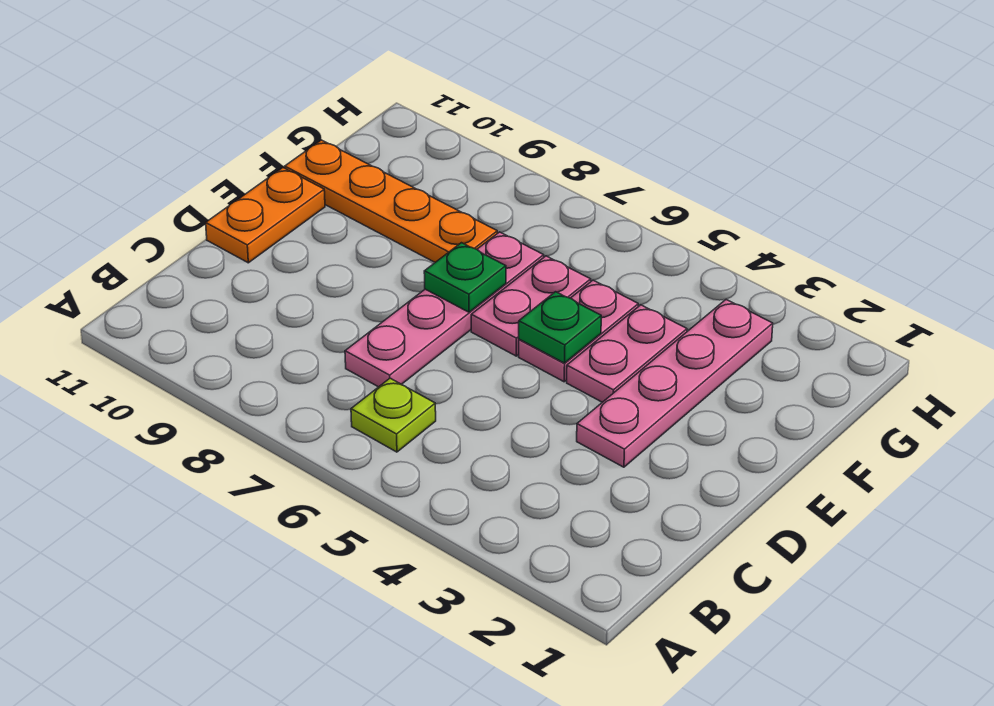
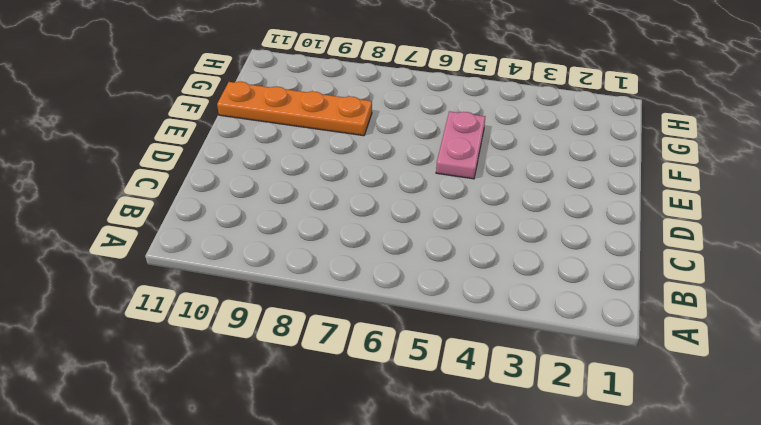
none -> lime plate B6 level 1
none -> pink plate C7:F7 level 1

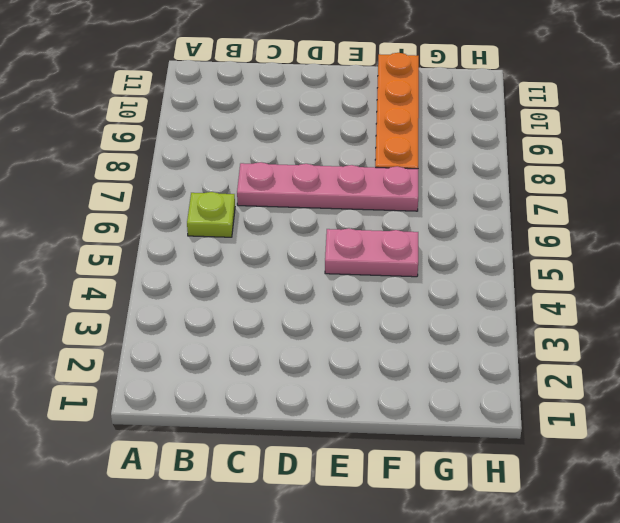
none -> pink plate D3:G3 level 1
none -> orange plate D11:E11 level 1

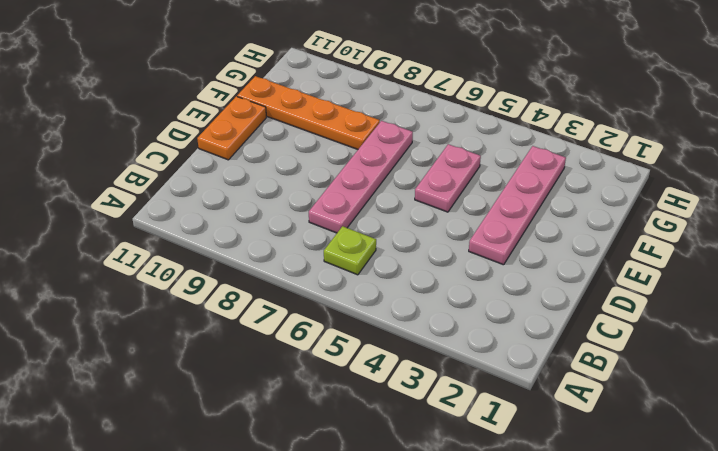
none -> pink plate E4:F4 level 1
none -> pink plate E6:F6 level 1

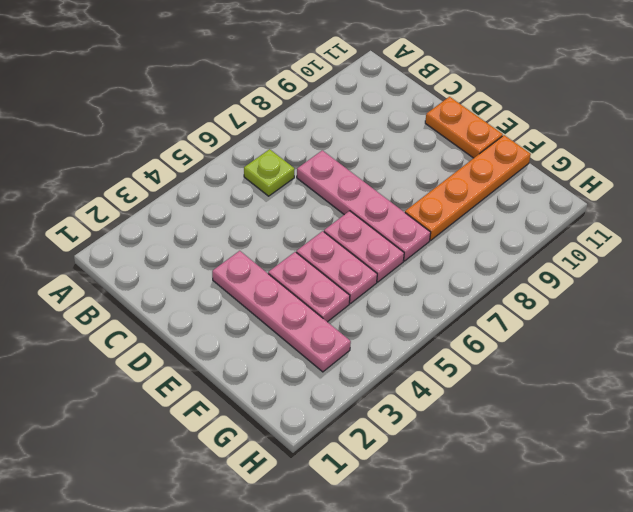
none -> green plate E5 level 2
none -> green plate E7 level 2

